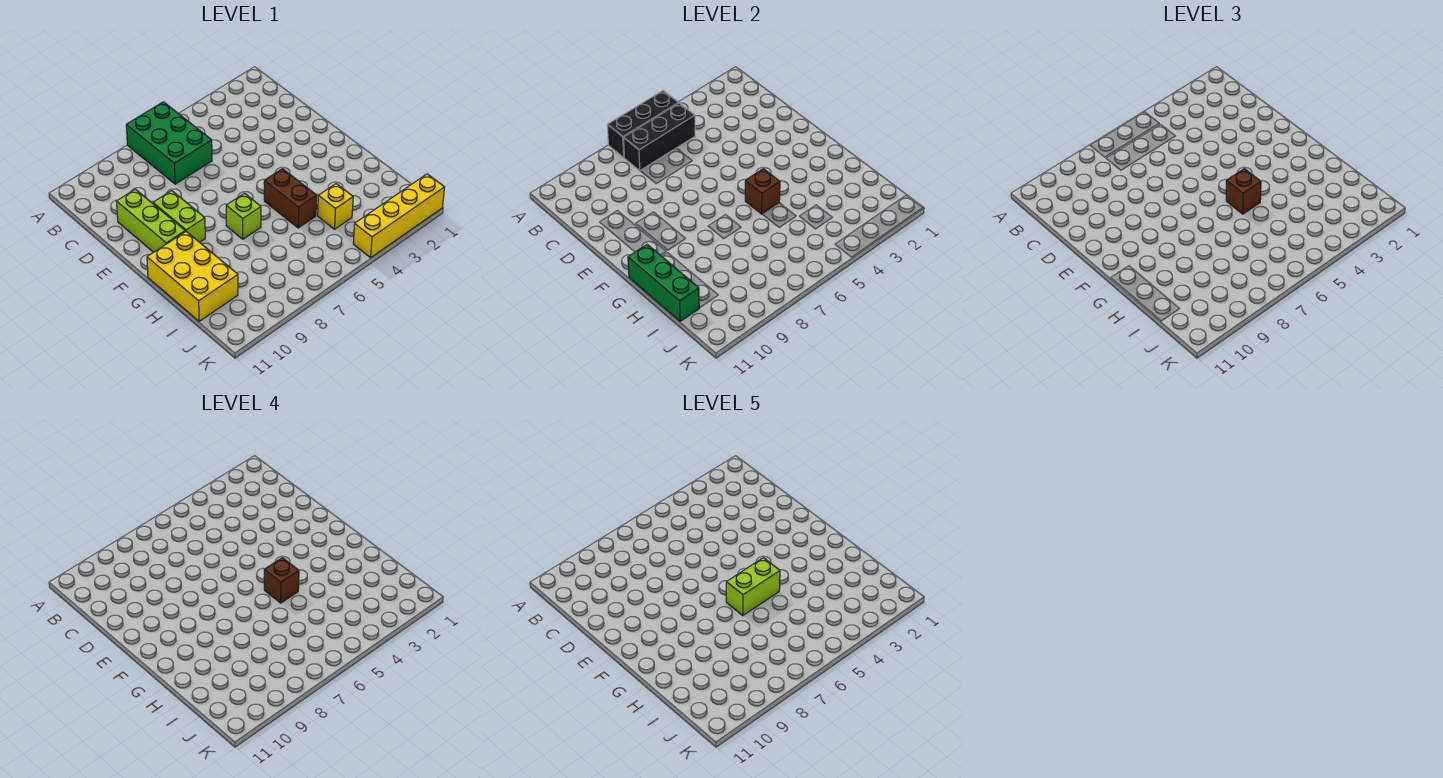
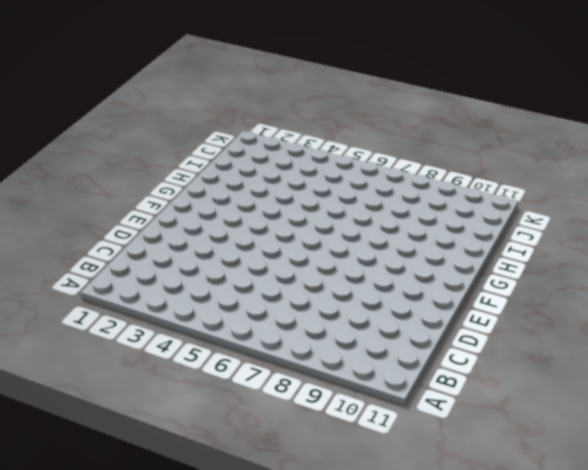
none -> green brick A6:C7 level 1
none -> lime brick D10:F10 level 1
none -> lime brick E9:F9 level 1

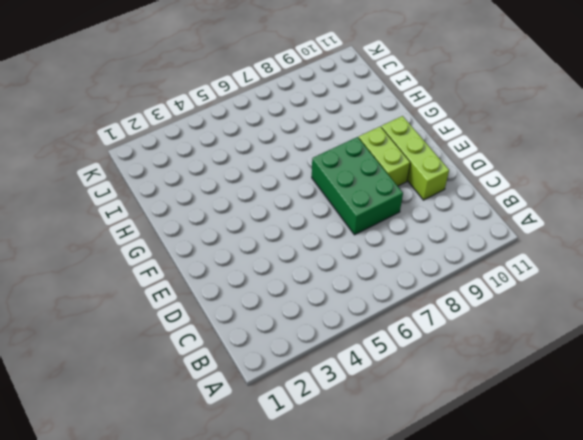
green brick D7:F8 level 1 -> green brick A6:C7 level 1
none -> brown brick G5:H5 level 1
none -> lime brick G7 level 1
none -> yellow brick G10:I11 level 1

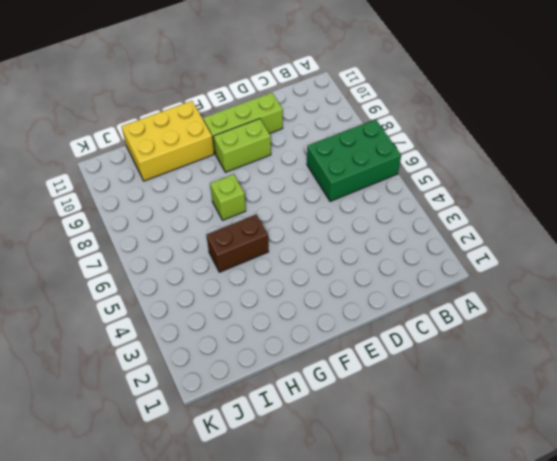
none -> yellow brick I4 level 1
none -> yellow brick K1:K4 level 1
none -> black brick A5:A7 level 2

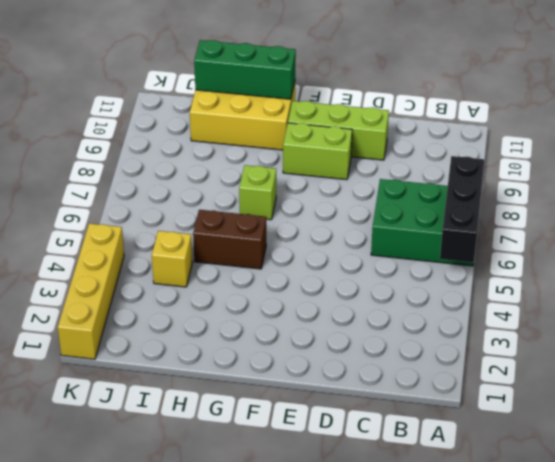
none -> black brick B5:B7 level 2
none -> brown brick G5 level 2
none -> brown brick G5 level 3

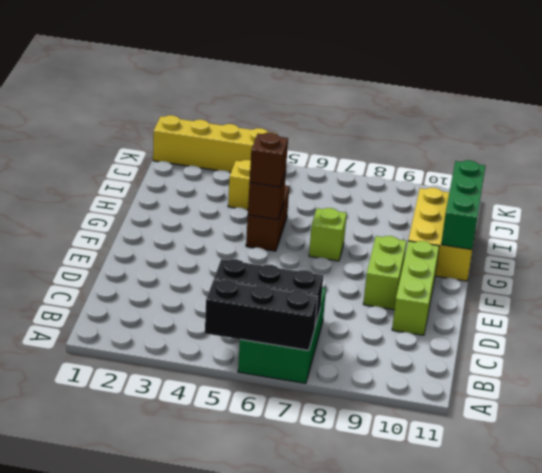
none -> brown brick G5 level 4
none -> lime brick G5:G6 level 5

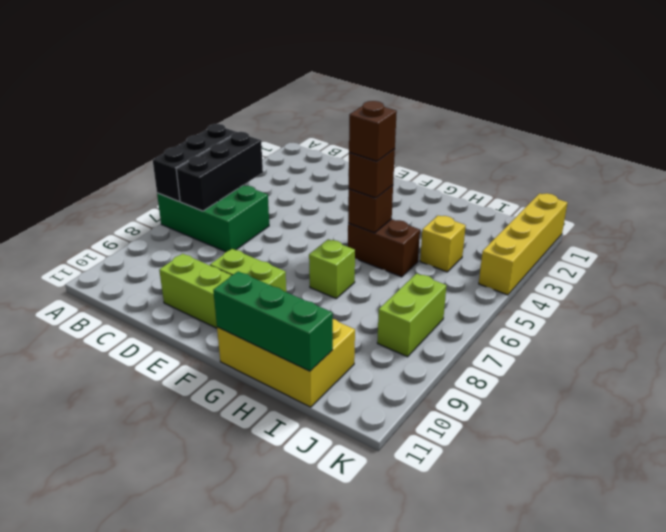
lime brick J7:J8 level 1 -> lime brick G5:G6 level 5

